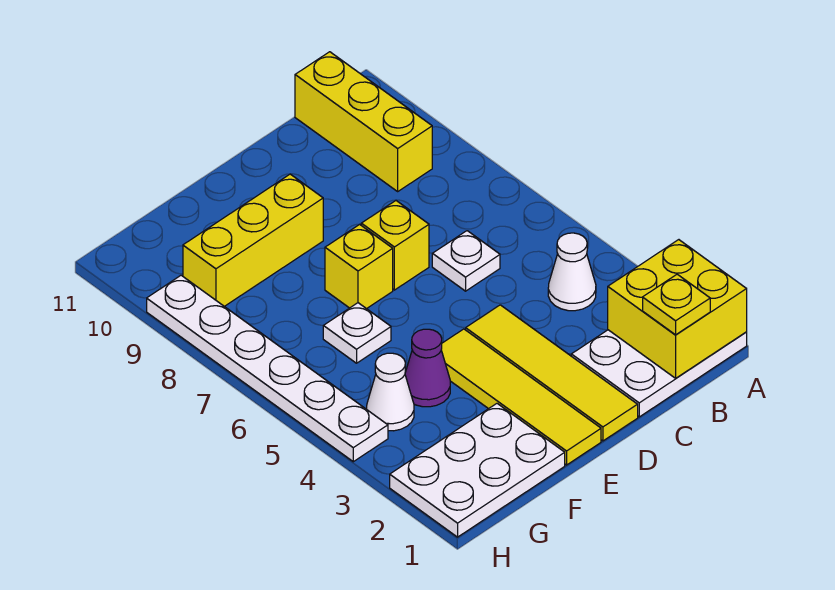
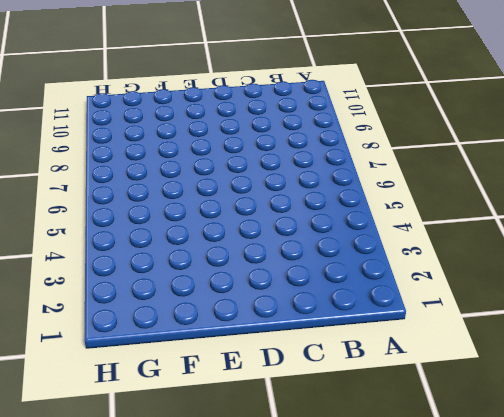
none -> white plate A1:C2 level 1
none -> white cone B4 level 1
none -> yellow brick B9:B11 level 1

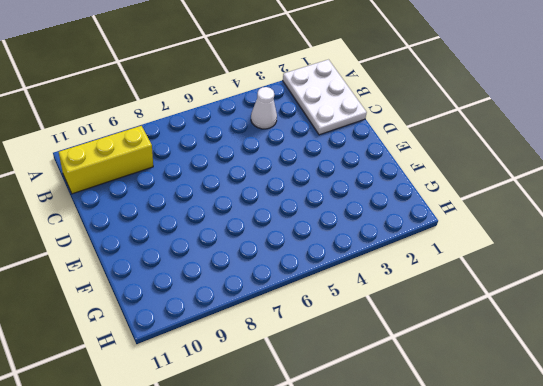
none -> white plate C6 level 1
none -> yellow tile D1:D4 level 1
none -> yellow brick D7 level 1

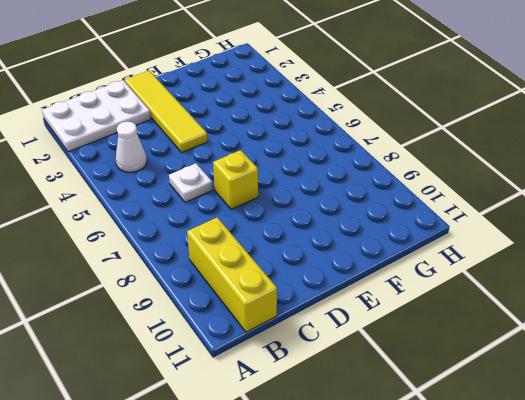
none -> yellow tile E1:E4 level 1
none -> yellow brick E7 level 1
none -> yellow brick E9:G9 level 1

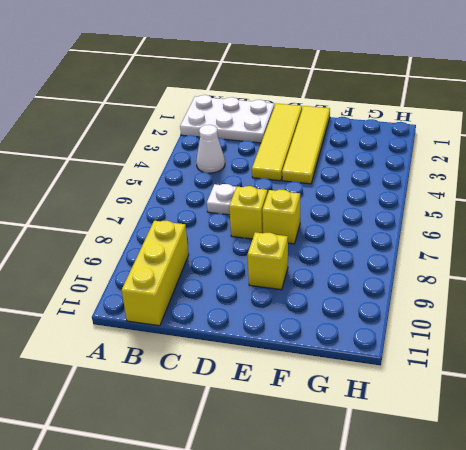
yellow brick E9 level 1 -> yellow brick E9:G9 level 1
none -> white plate F1:H2 level 1
none -> purple cone F4 level 1
none -> white plate F6 level 1

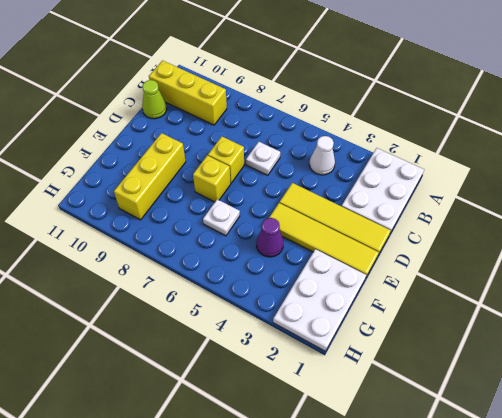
lime cone C11 level 1 -> none
none -> white cone G4 level 1
none -> white plate H4:H9 level 1
none -> yellow brick A1:B2 level 2

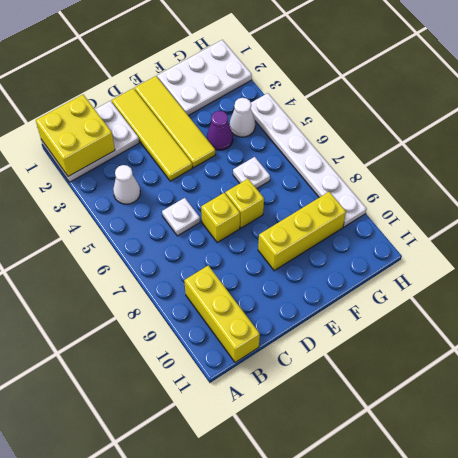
none -> yellow plate B1 level 3

